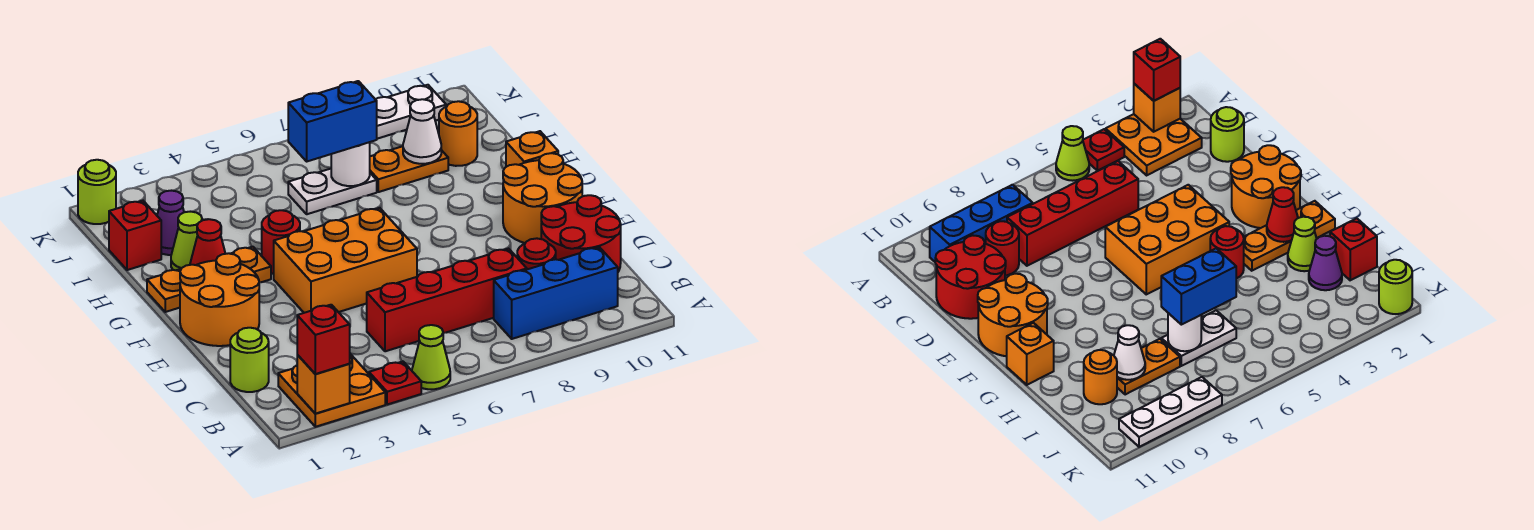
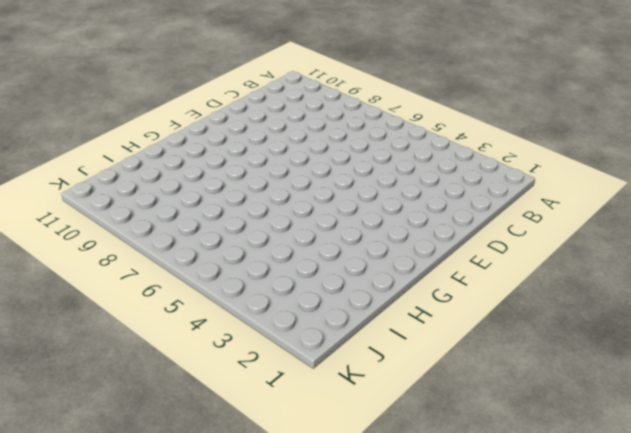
none -> orange plate A2:B3 level 1
none -> red plate A4 level 1
none -> lime cone A5 level 1

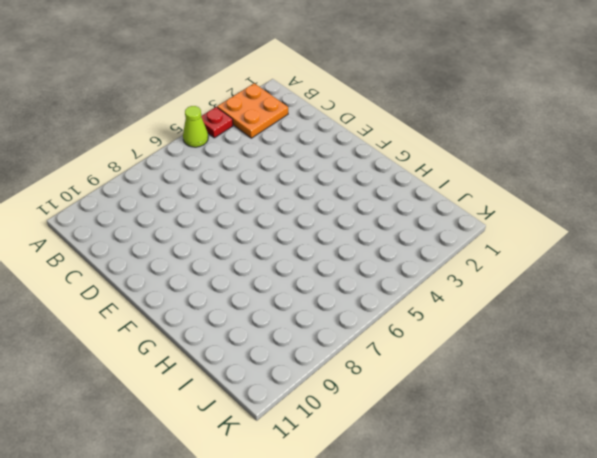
none -> blue brick B8:B10 level 1
none -> lime round brick C1 level 1
none -> red brick C5:C8 level 1

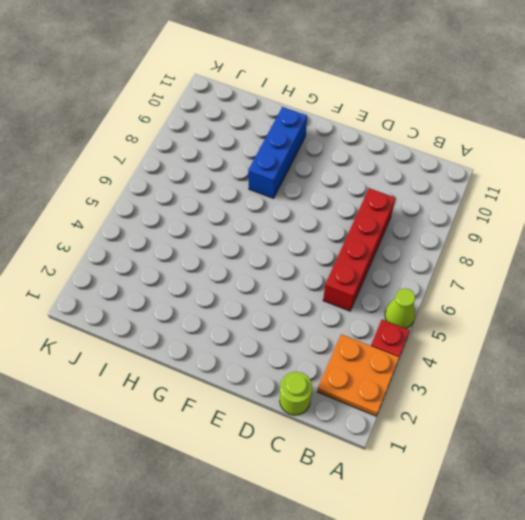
blue brick G8:G10 level 1 -> blue brick B8:B10 level 1
none -> red round brick C9 level 1
none -> red round brick C10:D11 level 1
none -> orange round brick E1:F2 level 1

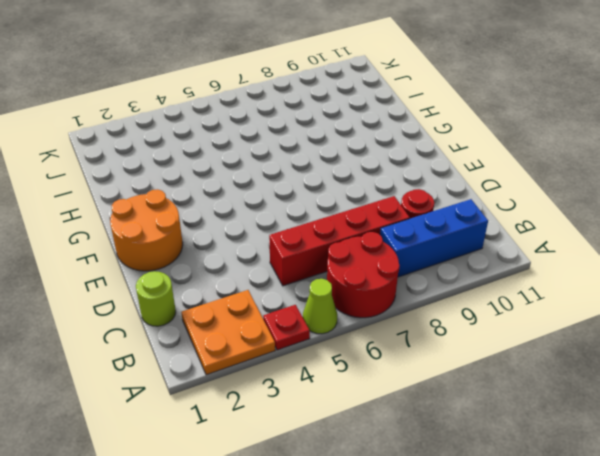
red round brick A6:B7 level 1 -> red round brick C10:D11 level 1
none -> orange brick E4:F6 level 1
none -> orange round brick E10:F11 level 1
none -> orange plate G1:G3 level 1

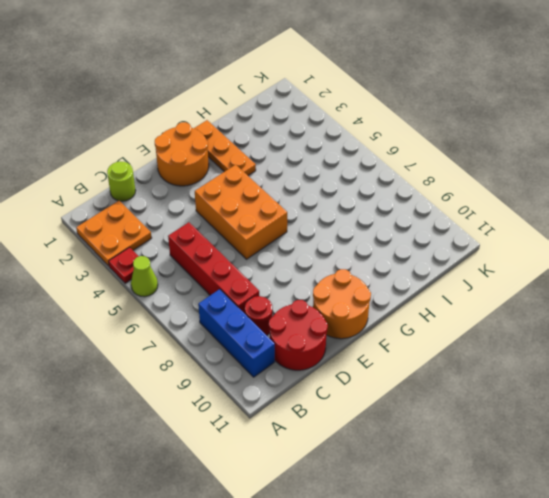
none -> red round brick G4 level 1
none -> orange brick G11 level 1
none -> lime cone H2 level 1

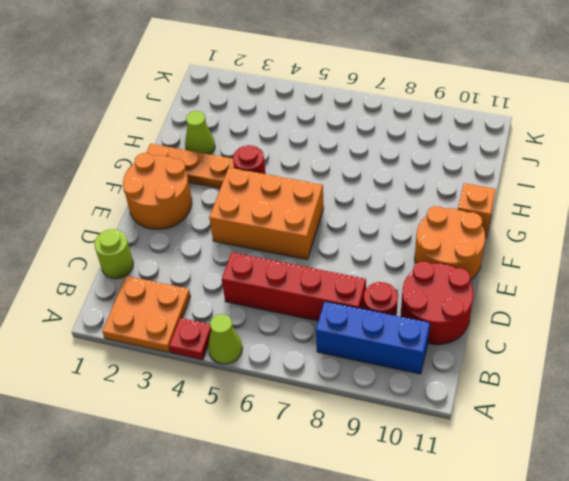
none -> red brick I1 level 1
none -> purple cone I2 level 1
none -> white plate I6:I7 level 1

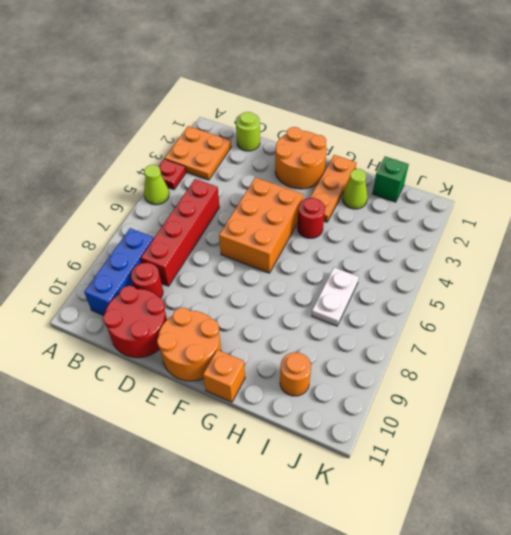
green brick I1 level 1 -> red brick I1 level 1
none -> purple cone I2 level 1
none -> orange plate I8:I9 level 1
none -> lime round brick K1 level 1

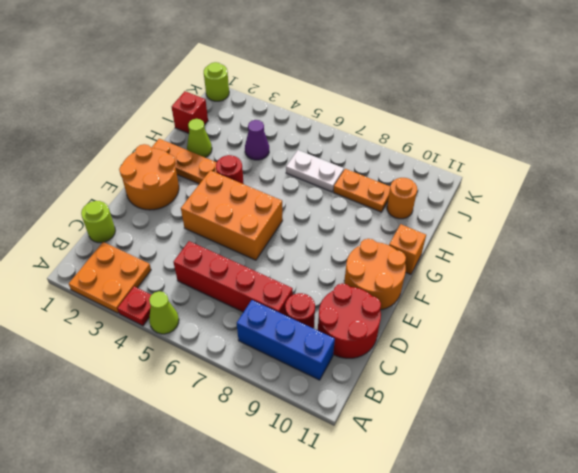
purple cone I4 level 1 -> purple cone I2 level 1
none -> white plate K8:K10 level 1
none -> orange brick A2 level 2
none -> red cone G2 level 2

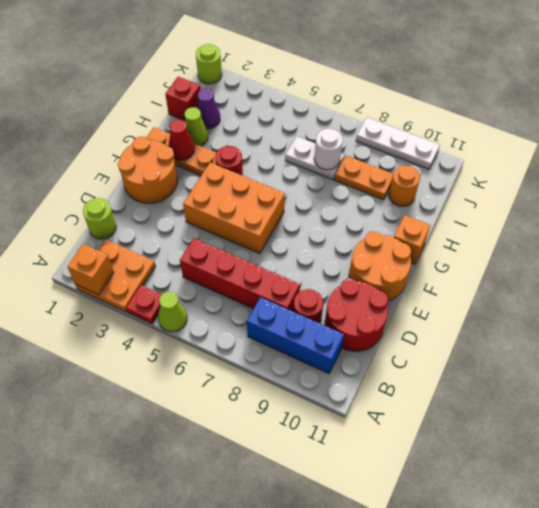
none -> white cone I9 level 2
none -> red brick A2 level 3
none -> blue brick I6:I7 level 3

